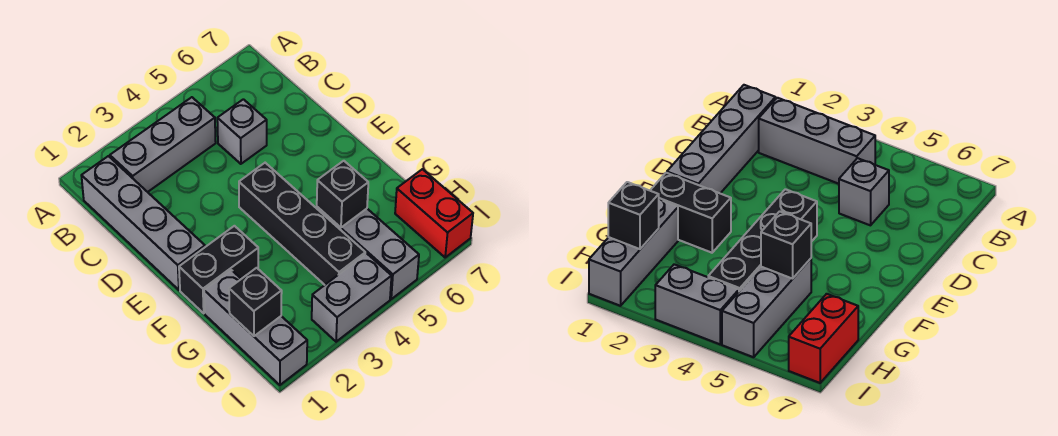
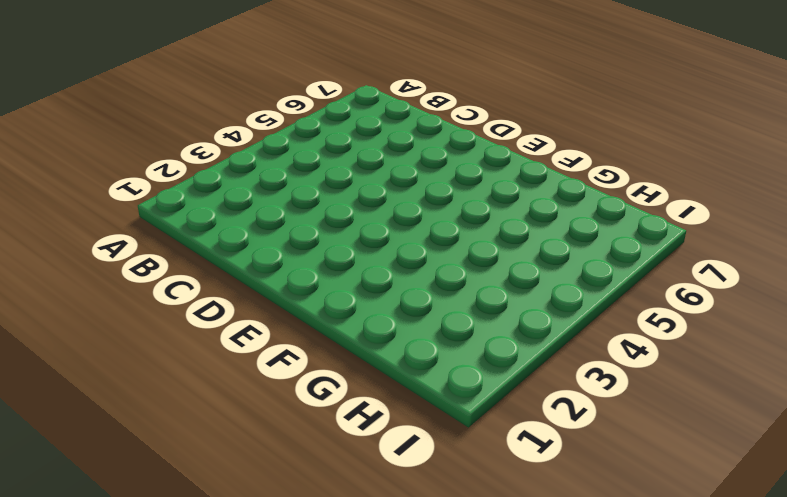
none -> grey brick B1:E1 level 1
none -> grey brick B2:B4 level 1

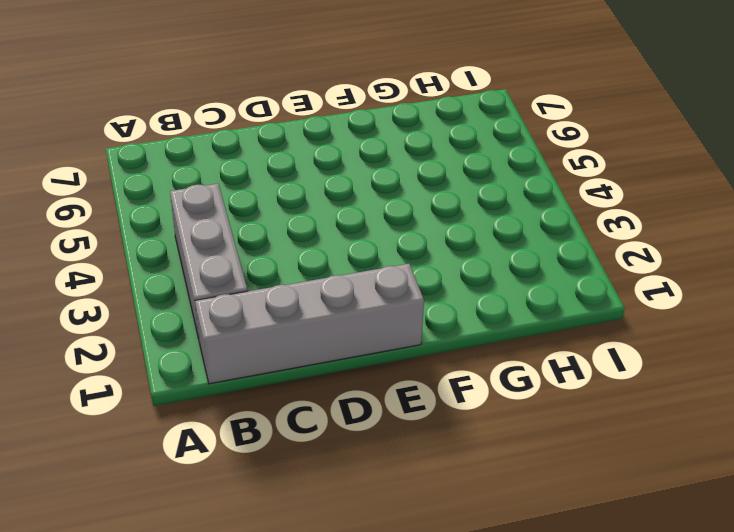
none -> grey brick C5 level 1
none -> black brick E4:H4 level 1

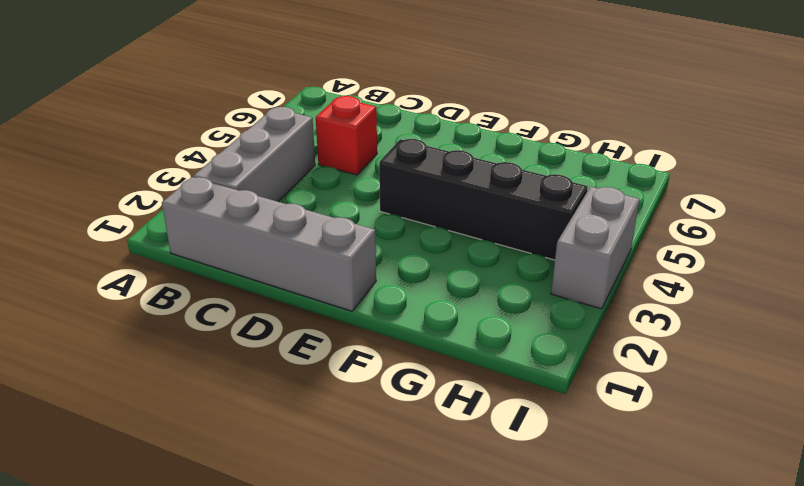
red brick C5 level 1 -> grey brick C5 level 1
none -> black brick F1:F2 level 1
none -> grey brick G1:I1 level 1

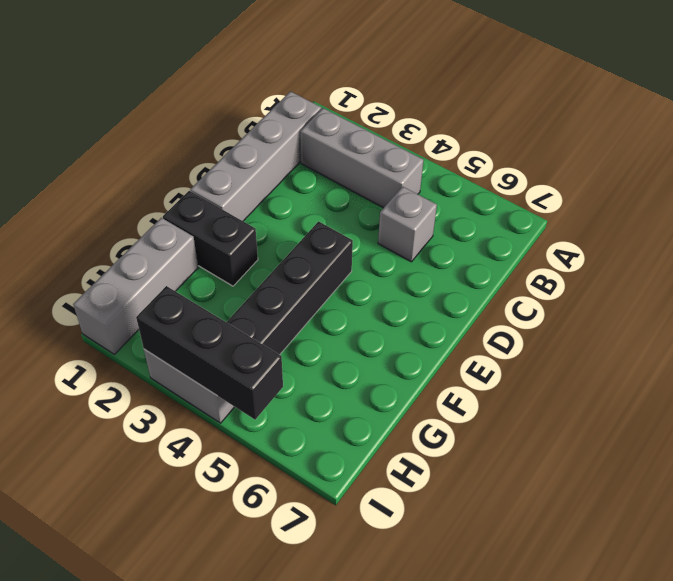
black brick I3:I5 level 2 -> none
none -> grey brick G5:I5 level 1
none -> red brick H7:I7 level 1

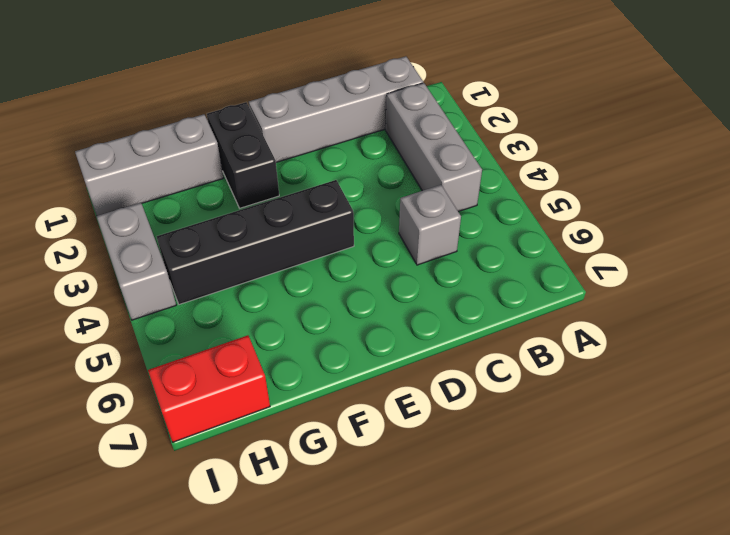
none -> grey brick G5:I5 level 1
none -> black brick G5 level 2

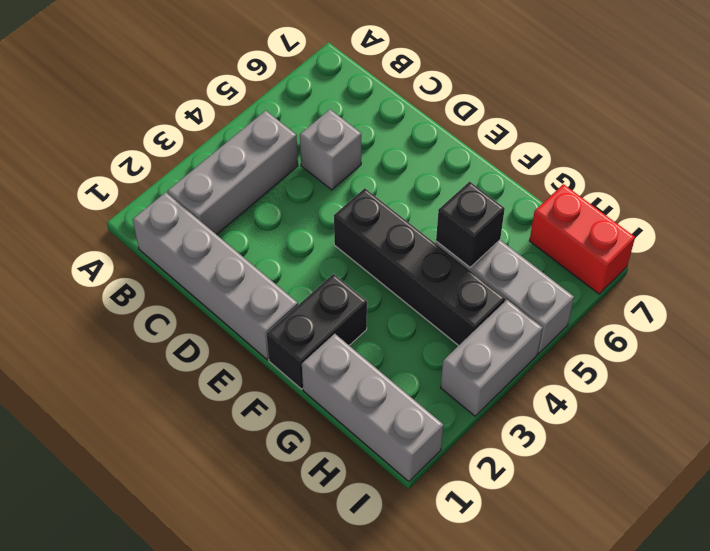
none -> black brick H1 level 2

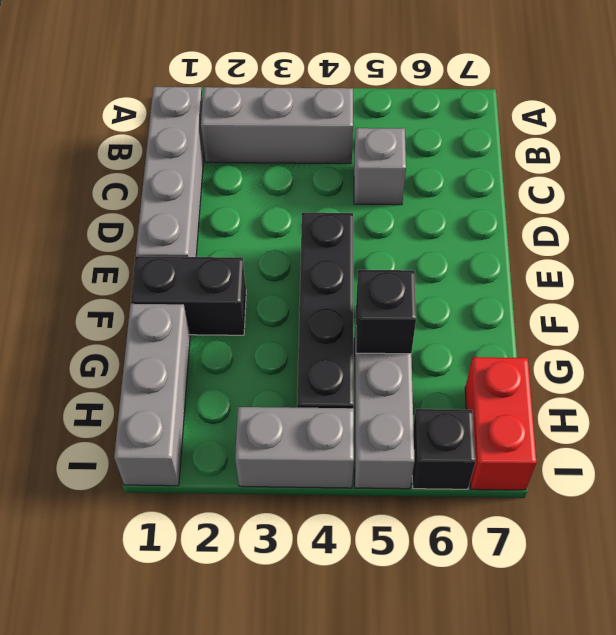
black brick I6 level 1 -> black brick H1 level 2

